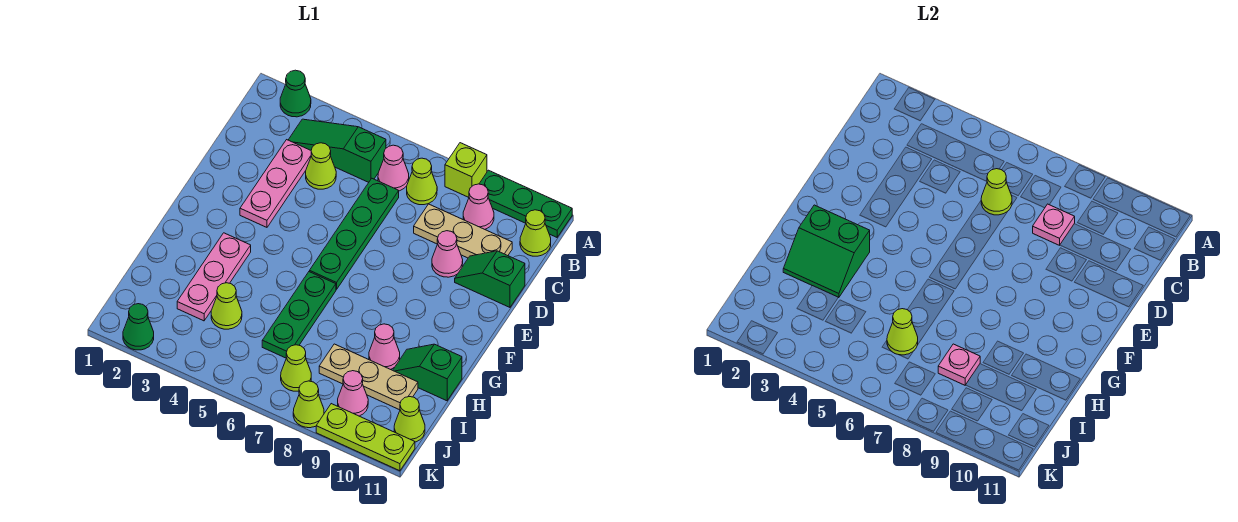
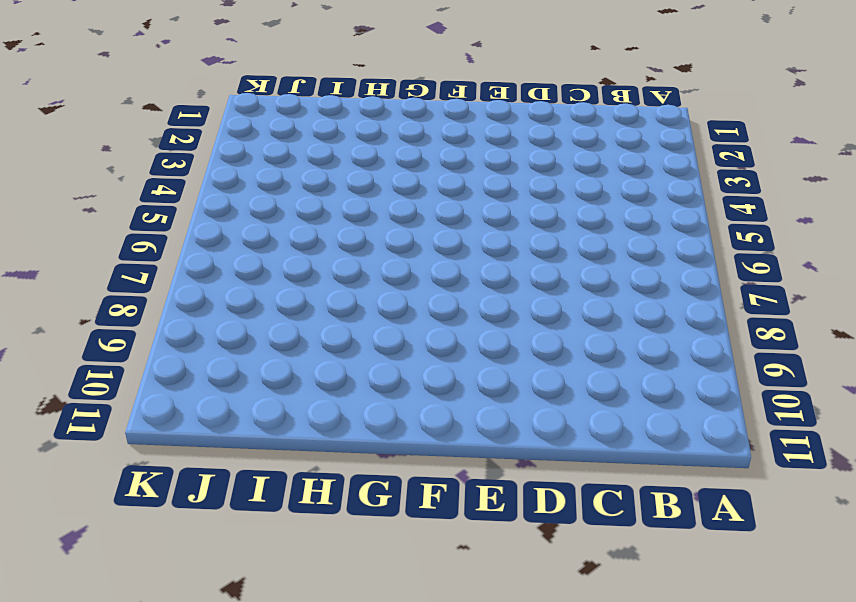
none -> green cone A2 level 1
none -> lime brick A8 level 1
none -> green plate A9:A11 level 1
none -> green slope B3:B5 level 1 top 5

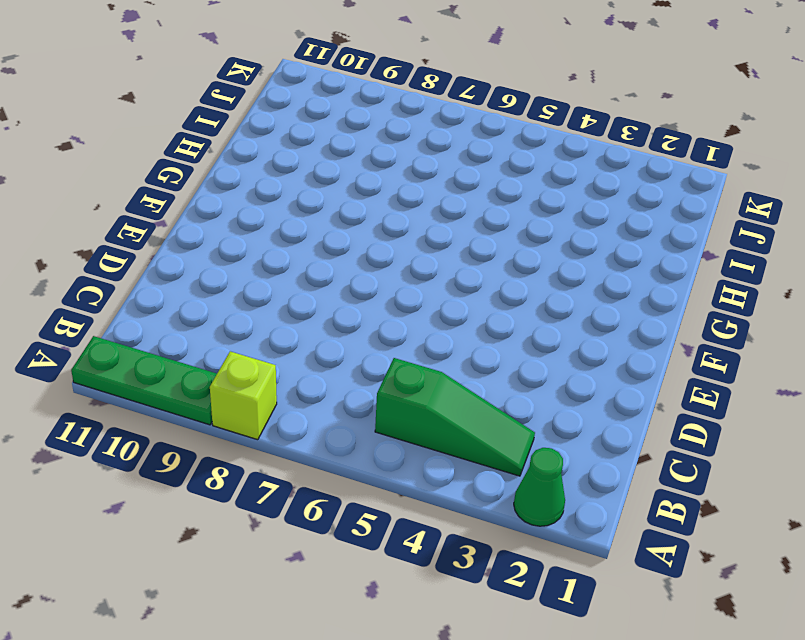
none -> pink cone B6 level 1
none -> lime cone B7 level 1
none -> pink cone B9 level 1
none -> lime cone B11 level 1

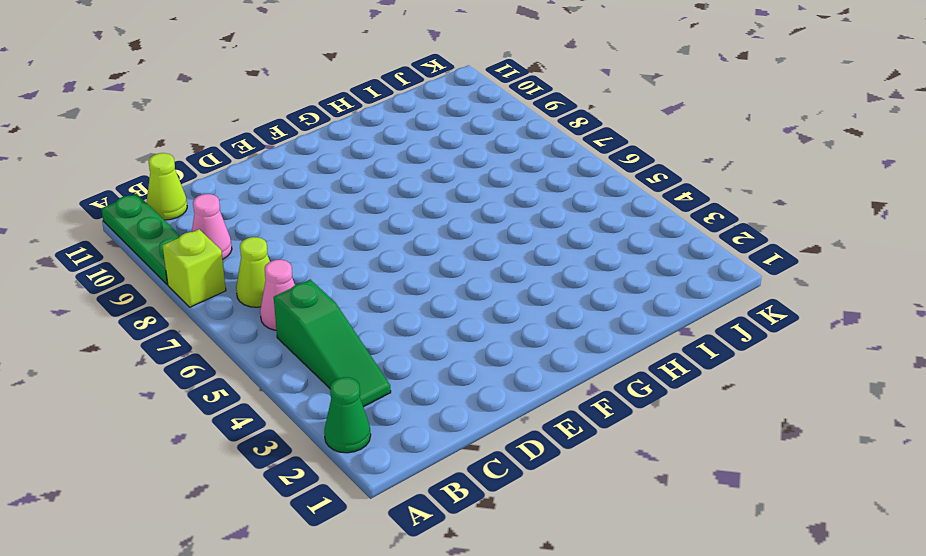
none -> pink plate C3:E3 level 1
none -> lime cone C4 level 1
none -> green plate C6:F6 level 1
none -> tan plate C8:C10 level 1

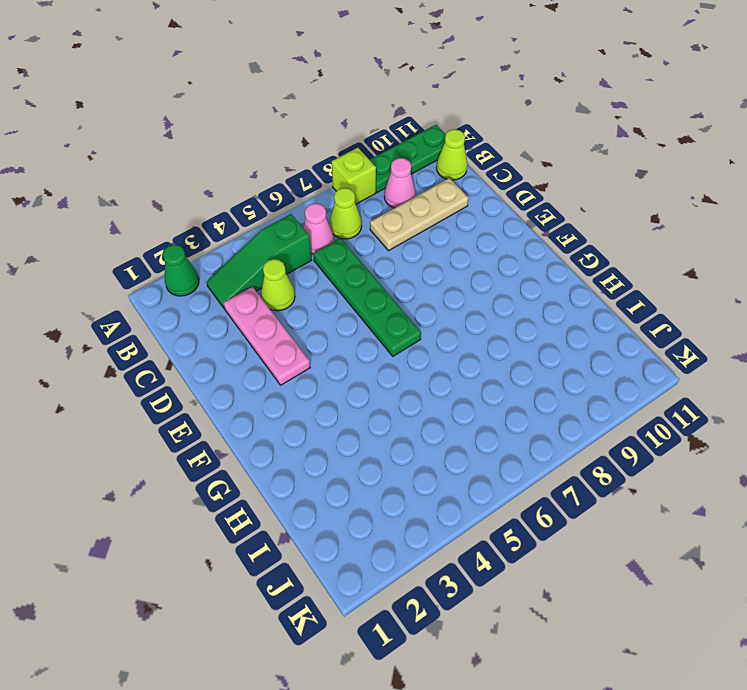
none -> pink cone D9 level 1
none -> green slope D10:D11 level 1 top 11
none -> pink plate G3:I3 level 1
none -> green plate G6:I6 level 1

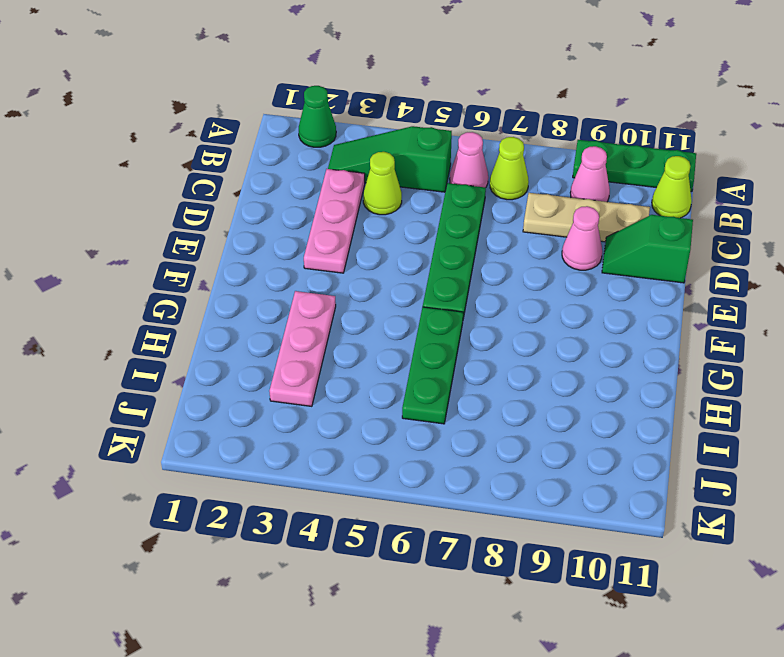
none -> lime brick A8 level 1
none -> pink cone H9 level 1
none -> green slope H10:H11 level 1 top 11
none -> lime cone I4 level 1

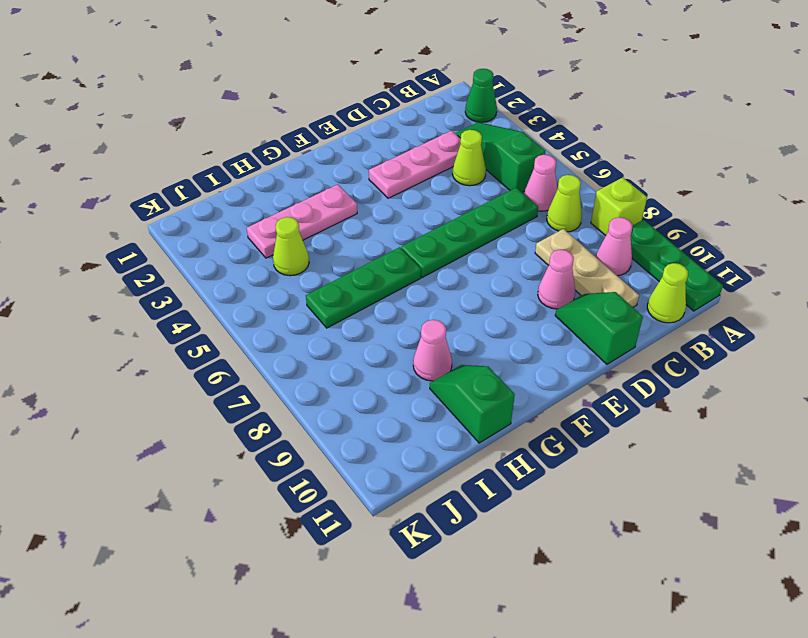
none -> tan plate I8:I10 level 1
none -> lime cone J7 level 1
none -> pink cone J9 level 1
none -> lime cone J11 level 1

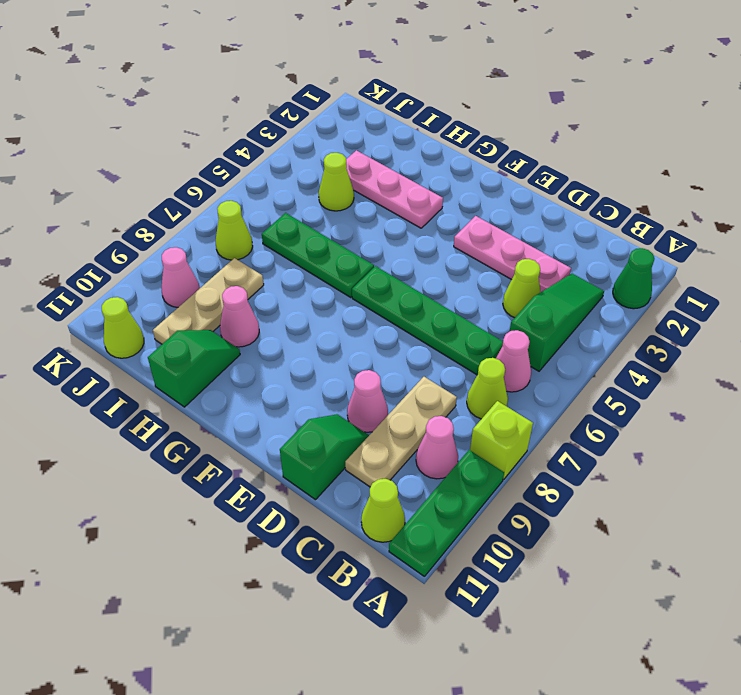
none -> green cone K2 level 1
none -> lime cone K8 level 1
none -> lime plate K9:K11 level 1
none -> lime cone C6 level 2

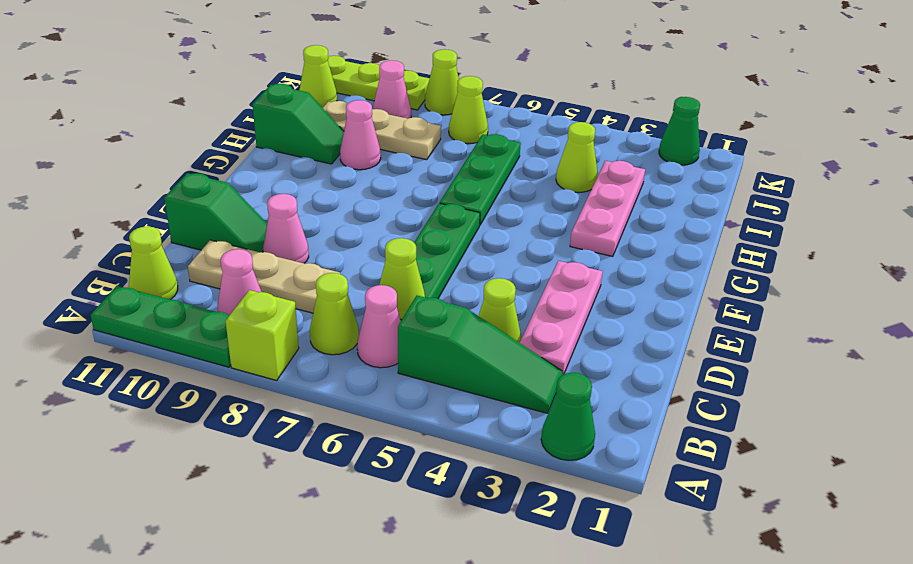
none -> pink plate C8 level 2
none -> green slope G2:H3 level 2 top G
none -> lime cone I6 level 2
none -> pink plate I8 level 2

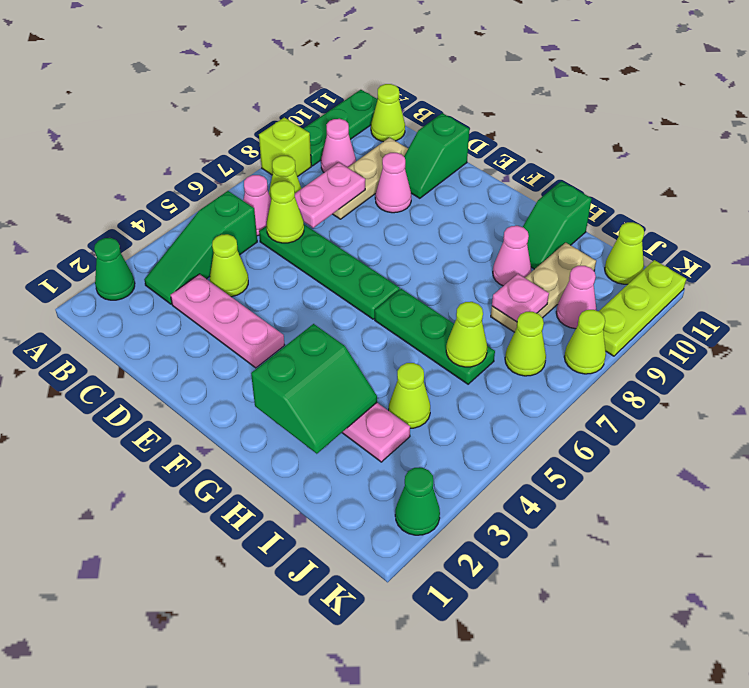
pink plate C7:C8 level 2 -> pink plate C8 level 2

